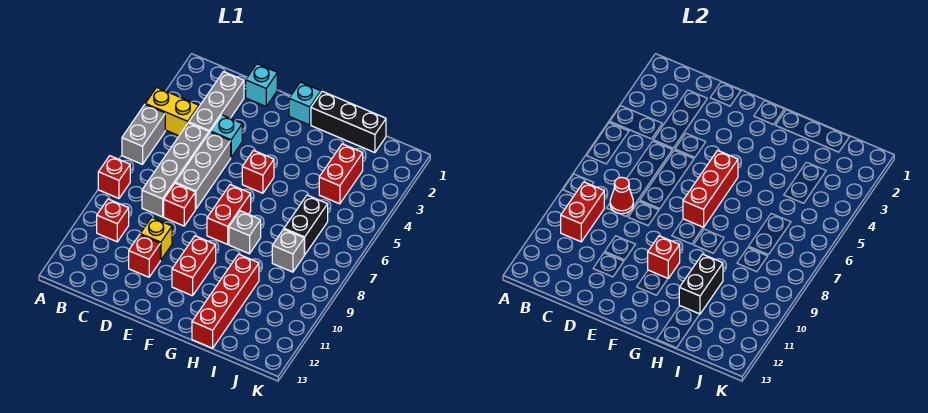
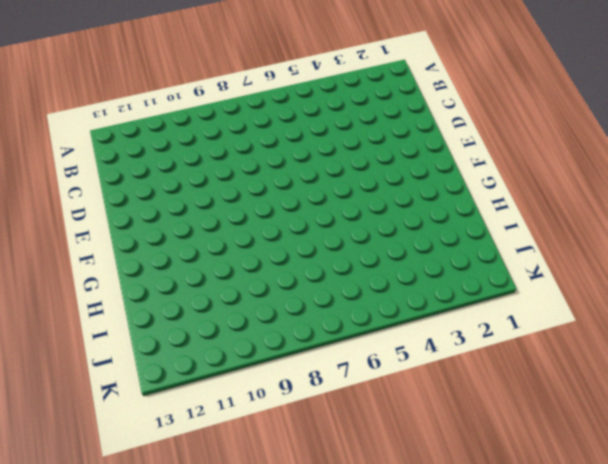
none -> yellow brick A4:B4 level 1
none -> grey brick A5:A6 level 1
none -> red brick A8 level 1

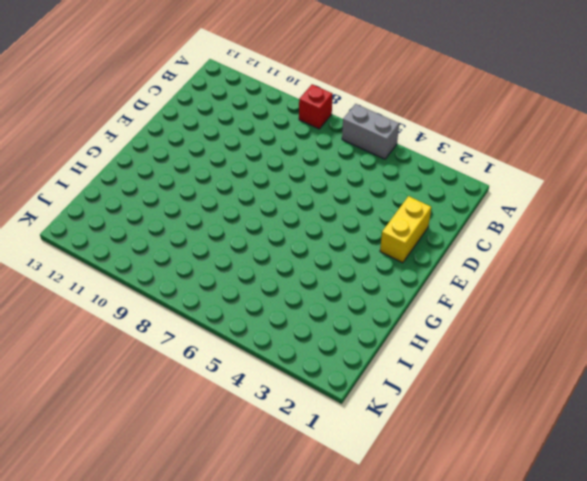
yellow brick D2:E2 level 1 -> yellow brick A4:B4 level 1
none -> red brick B10 level 1
none -> grey brick C2:C4 level 1
none -> grey brick C5:C8 level 1

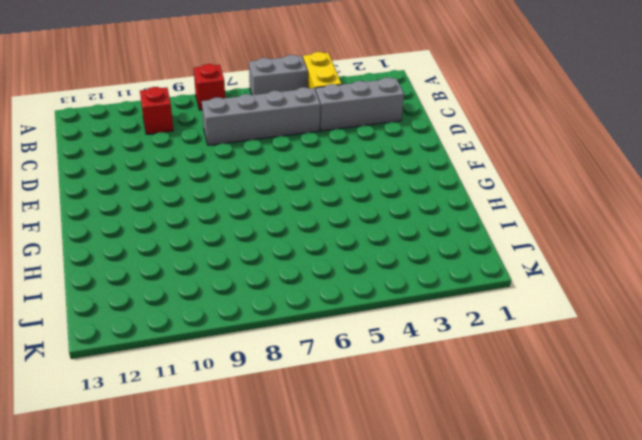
none -> cyan brick D1 level 1
none -> cyan brick D4 level 1
none -> grey brick D5:D7 level 1

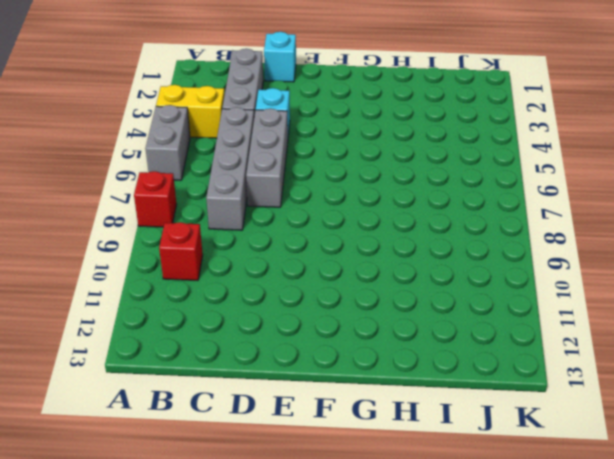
none -> red brick D8 level 1
none -> yellow brick D10 level 1
none -> red brick D11 level 1

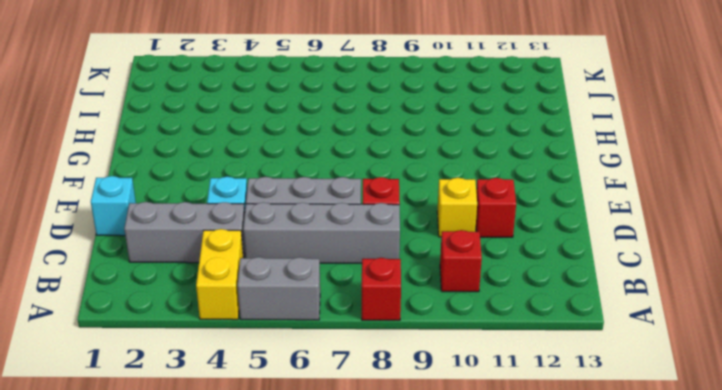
none -> cyan brick F1 level 1
none -> red brick F5 level 1
none -> red brick F7:F8 level 1

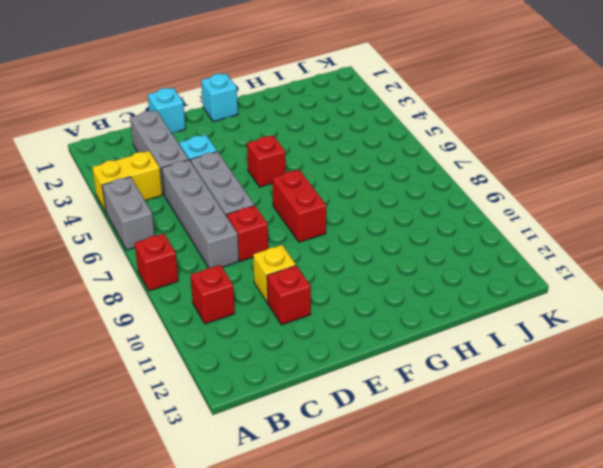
none -> red brick F10:F11 level 1
none -> black brick G1:I1 level 1
none -> grey brick G8 level 1

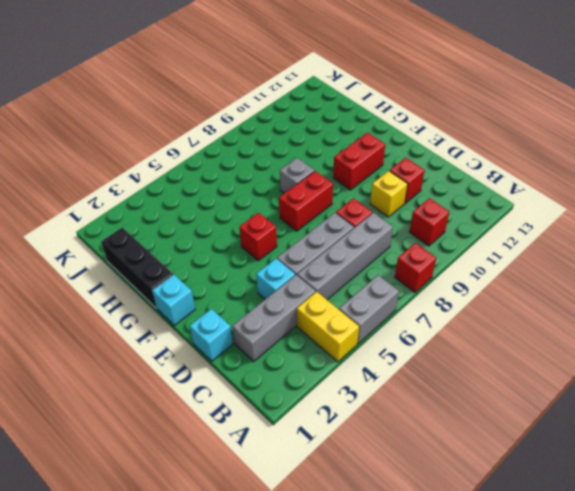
none -> red brick H10:H13 level 1
none -> red brick I3:I4 level 1
none -> black brick I6:I7 level 1

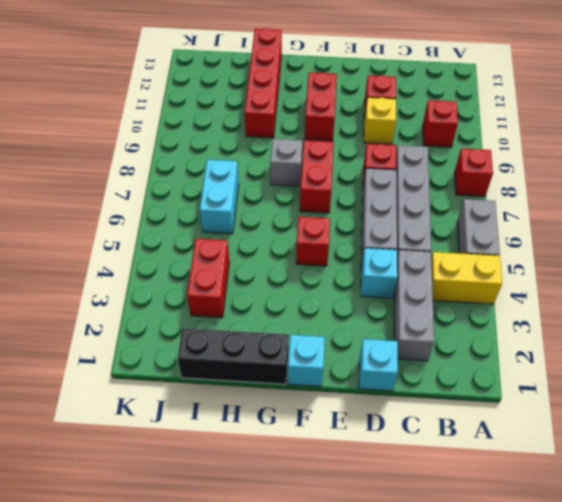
cyan brick I6:I7 level 1 -> black brick I6:I7 level 1
none -> grey brick I8 level 1
none -> red brick B9:B10 level 2
none -> red cone C8 level 2

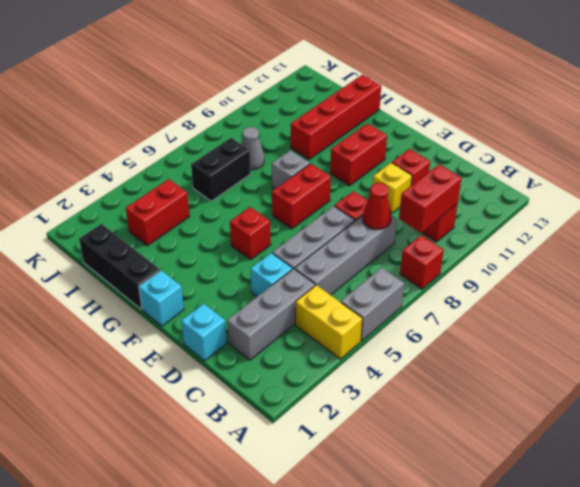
grey cone I8 level 1 -> grey brick I8 level 1
none -> red brick F5:F7 level 2
none -> red brick F10 level 2
none -> black brick H10:H11 level 2

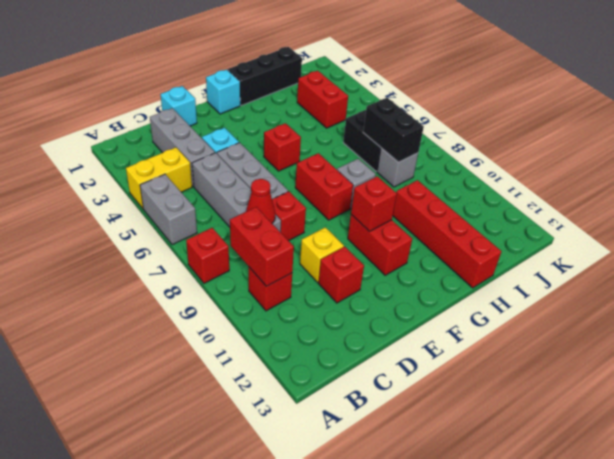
black brick I7:I8 level 2 -> black brick H10:H11 level 2
none -> red brick F5:F7 level 2

